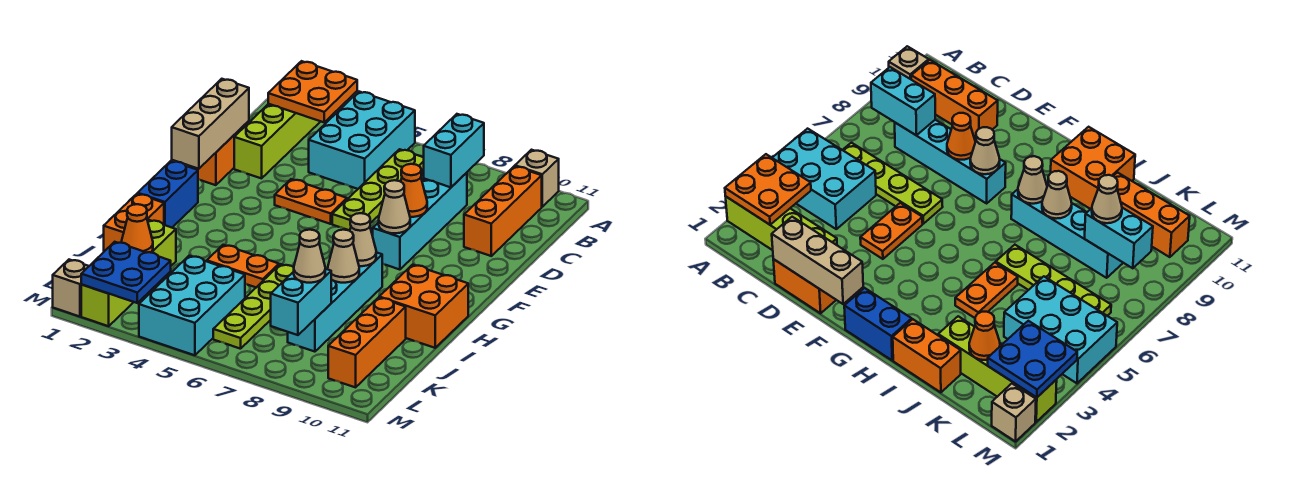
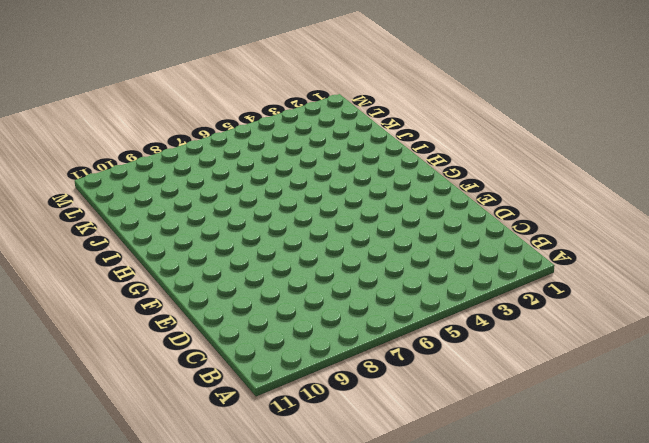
none -> lime brick A2:D2 level 1
none -> cyan brick A4:C5 level 1
none -> tan brick A10 level 1

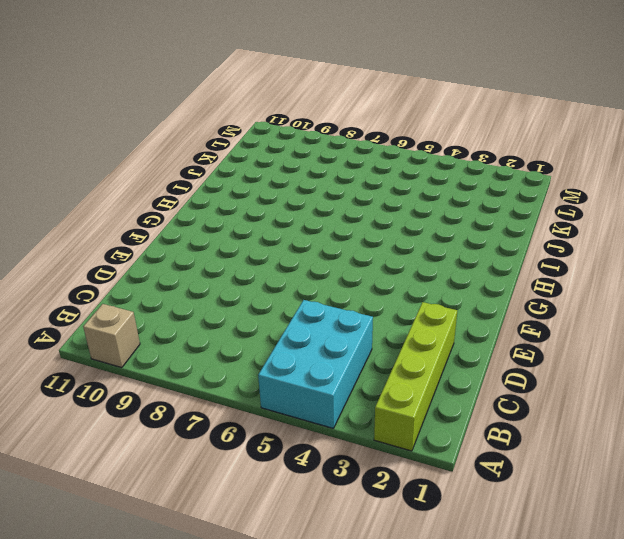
none -> lime plate B6:E6 level 1
none -> orange brick B10:D10 level 1
none -> cyan brick C8:F8 level 1

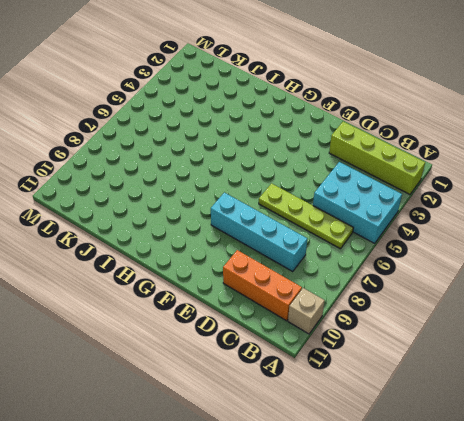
none -> orange brick D1:E1 level 1
none -> orange plate E4:E5 level 1
none -> blue brick G1:H1 level 1

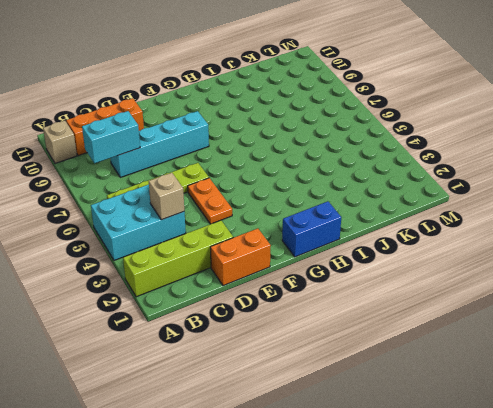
tan brick C4 level 2 -> tan brick M1 level 1
none -> cyan brick H8:K8 level 1
none -> orange brick H10:I11 level 1
none -> orange brick I1:J1 level 1

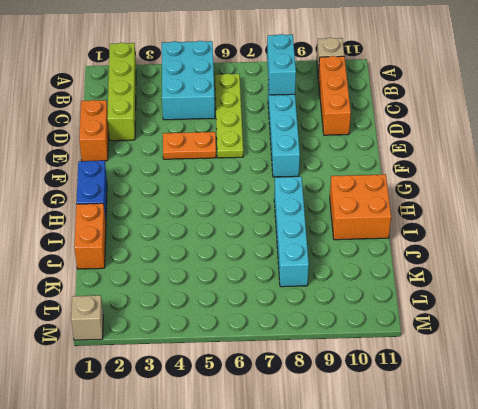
none -> orange plate I4:I5 level 1
none -> lime plate I6:L6 level 1
none -> lime brick J2:M2 level 1

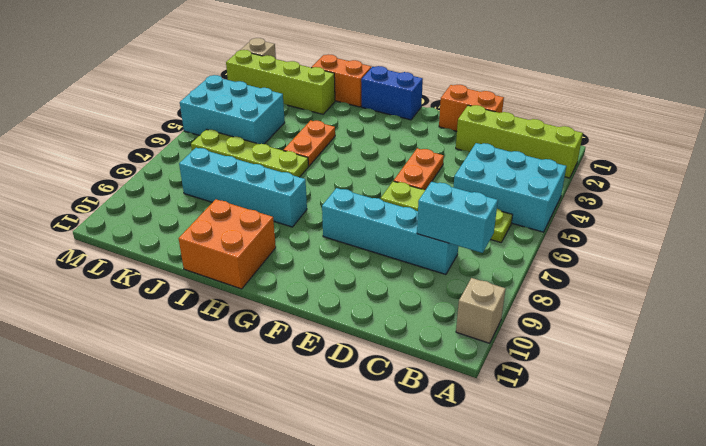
none -> orange brick B10:D10 level 1
none -> orange brick J10:L10 level 1
none -> orange plate A2:B3 level 2

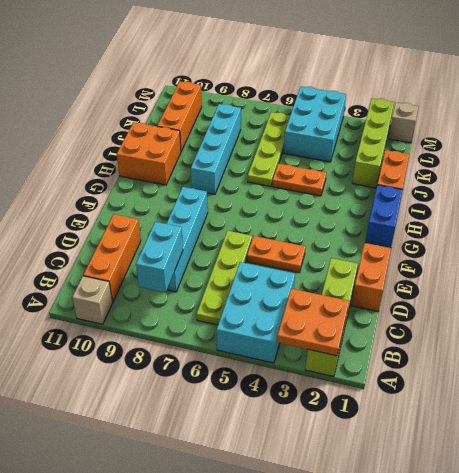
none -> tan brick D1:F1 level 2
none -> orange cone E8 level 2
none -> tan cone F8 level 2

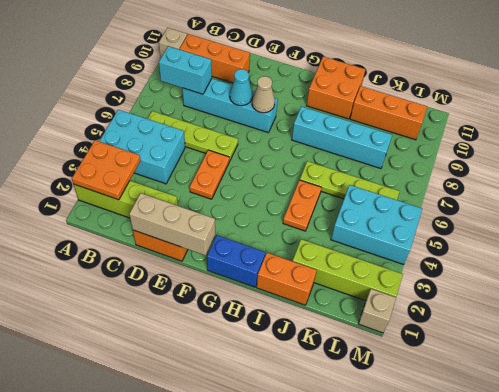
cyan cone E8 level 2 -> orange cone E8 level 2
none -> tan cone H8 level 2
none -> tan cone I8 level 2
none -> orange cone K2 level 2

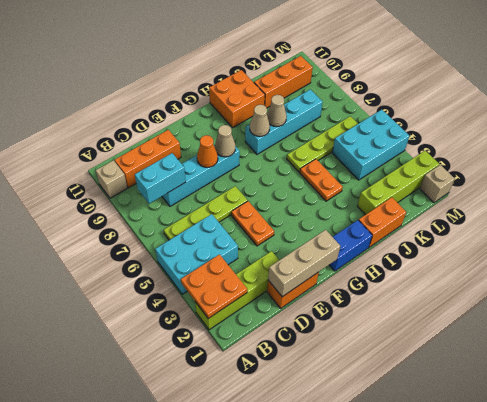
none -> orange cone K2 level 2
none -> cyan brick K8:L8 level 2
none -> blue plate L2:M3 level 2

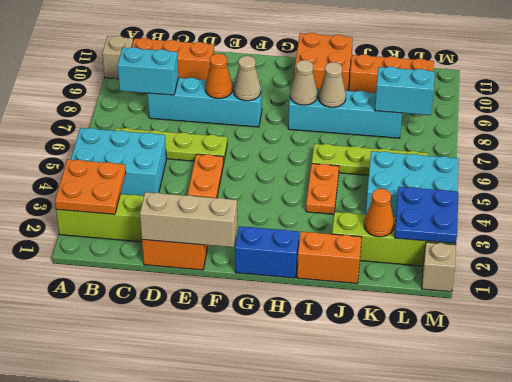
none -> tan cone K8 level 3

